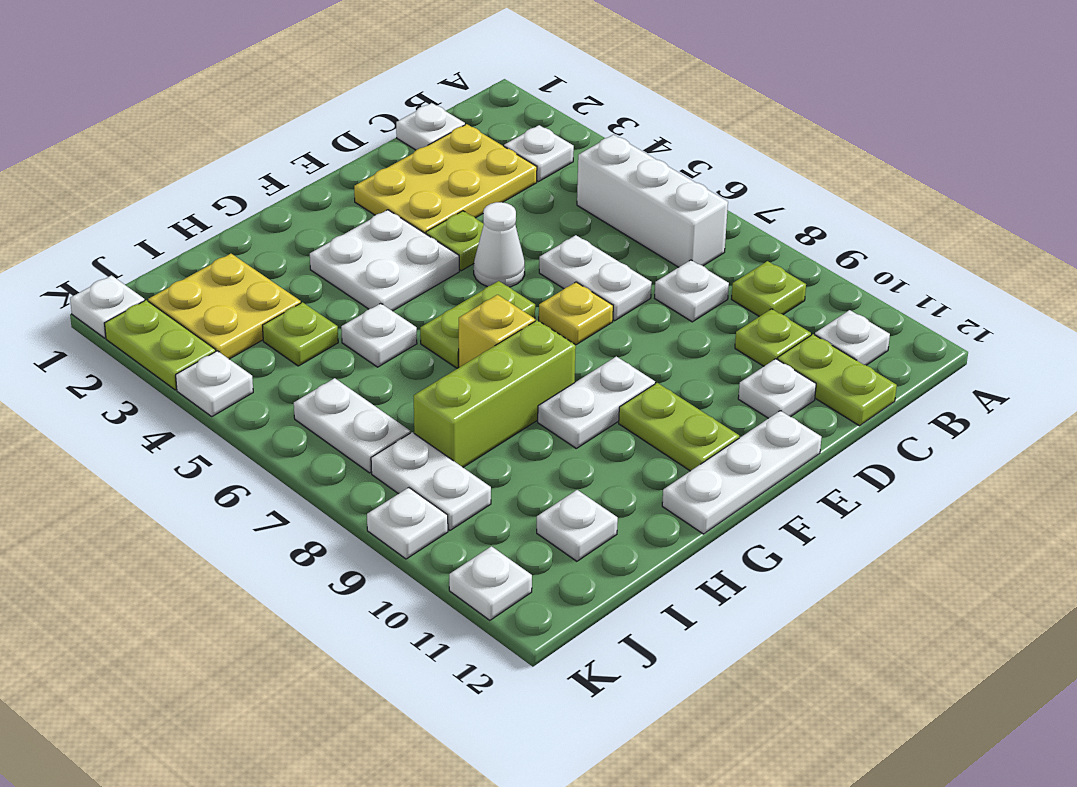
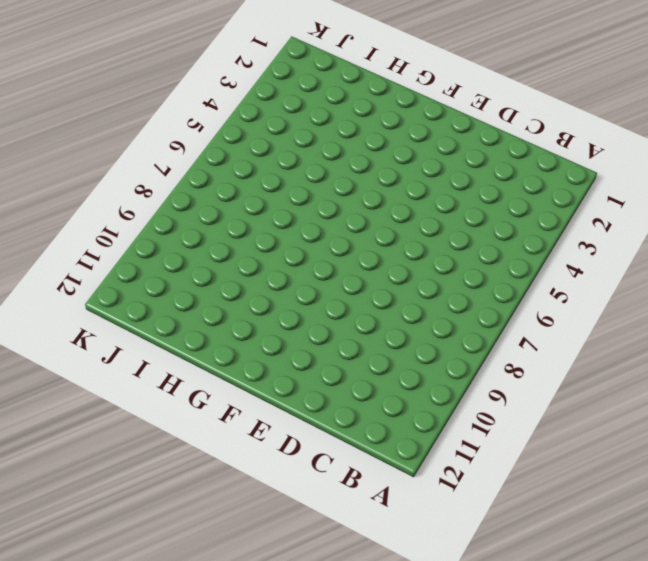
none -> white plate B3 level 1
none -> white brick B5:B7 level 1
none -> lime plate B9 level 1
none -> white plate B11 level 1

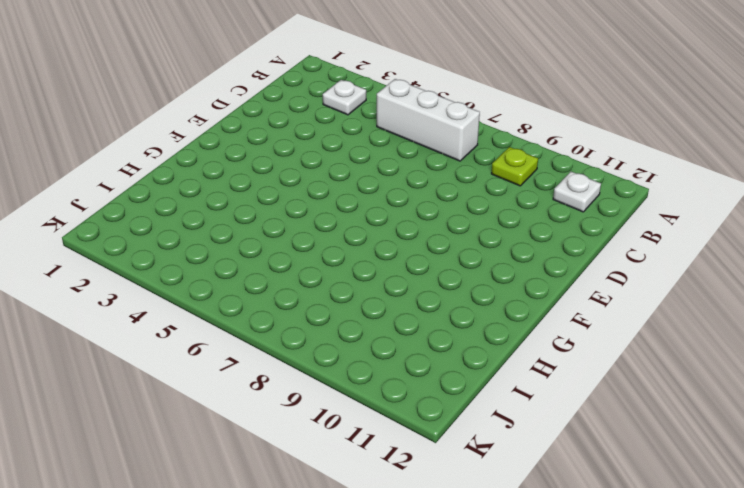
none -> white plate C1 level 1
none -> yellow plate C2:E3 level 1
none -> white plate C8 level 1
none -> lime plate C10 level 1

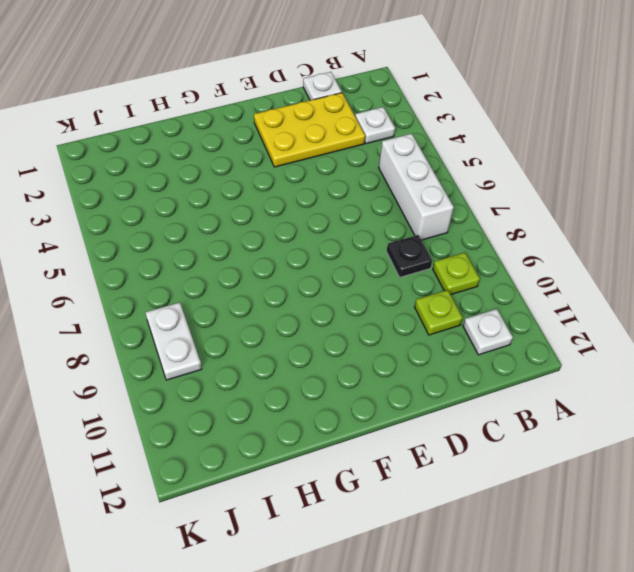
black plate C8 level 1 -> white plate C8 level 1
none -> lime plate C11:C12 level 1
none -> white plate D6:D7 level 1
none -> white plate D11 level 1
none -> lime plate E4 level 1

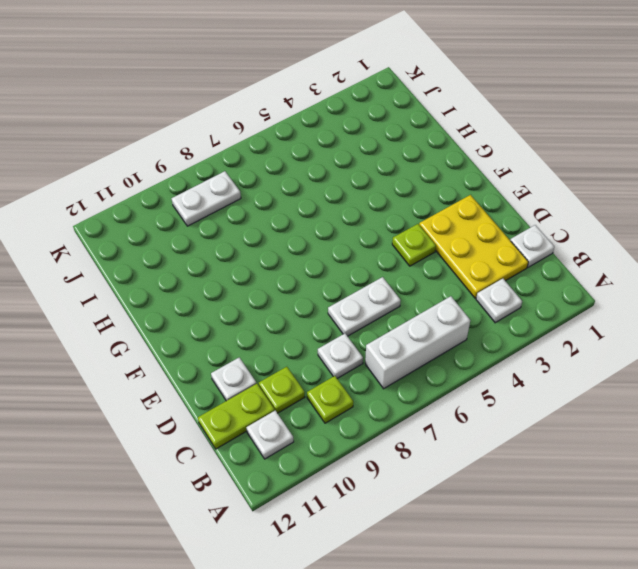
none -> white cone E5 level 1
none -> yellow plate E7 level 1
none -> white plate E12:G12 level 1
none -> white plate F3:G4 level 1

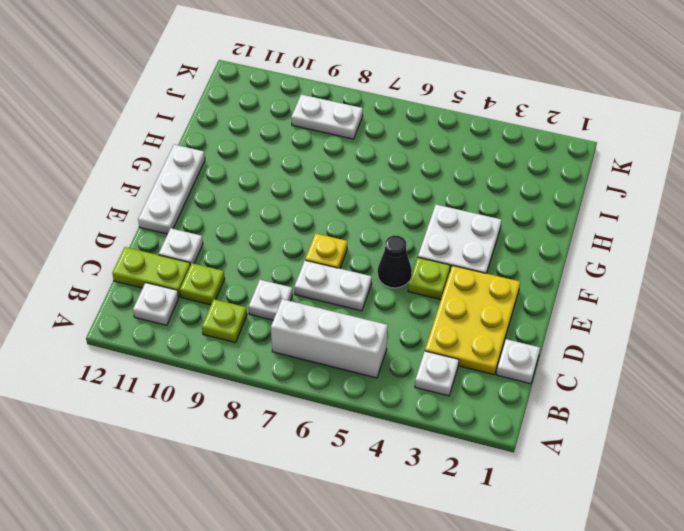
black cone E5 level 1 -> white cone E5 level 1
none -> lime plate F6:G6 level 1
none -> white plate F9:G9 level 1
none -> lime plate F10:F11 level 1
none -> yellow brick G7 level 1

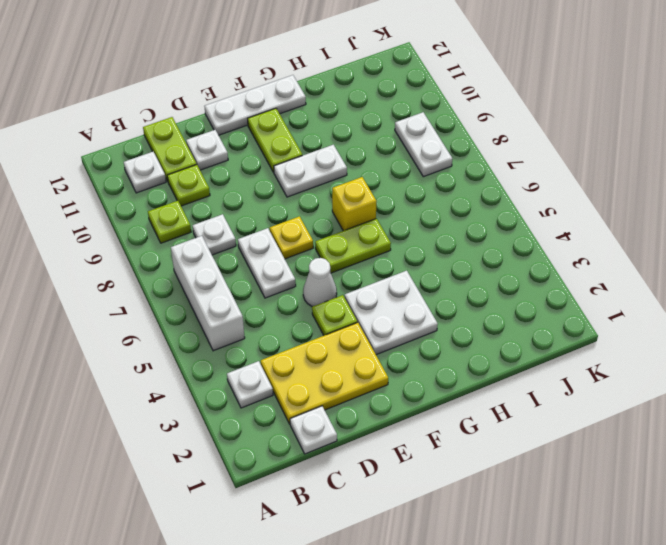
none -> lime brick G8:I8 level 1
none -> white plate H5 level 1
none -> yellow plate I2:J3 level 1
none -> lime plate I4 level 1

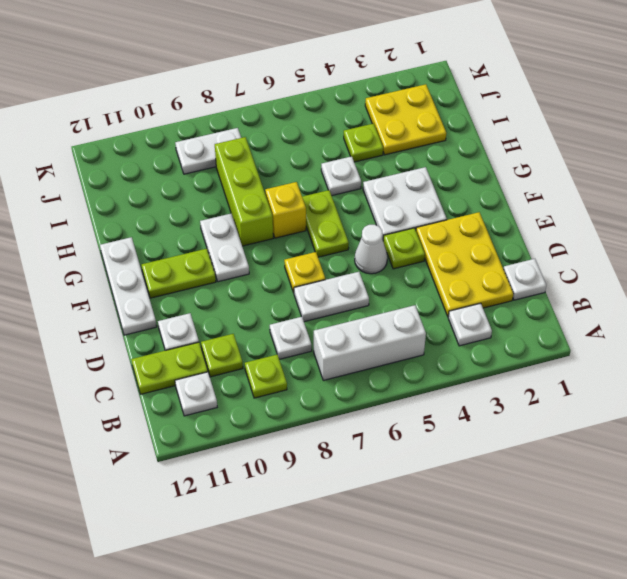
none -> white plate I11 level 1
none -> white plate J6:J7 level 1
none -> white plate K1 level 1
none -> lime plate K2:K3 level 1

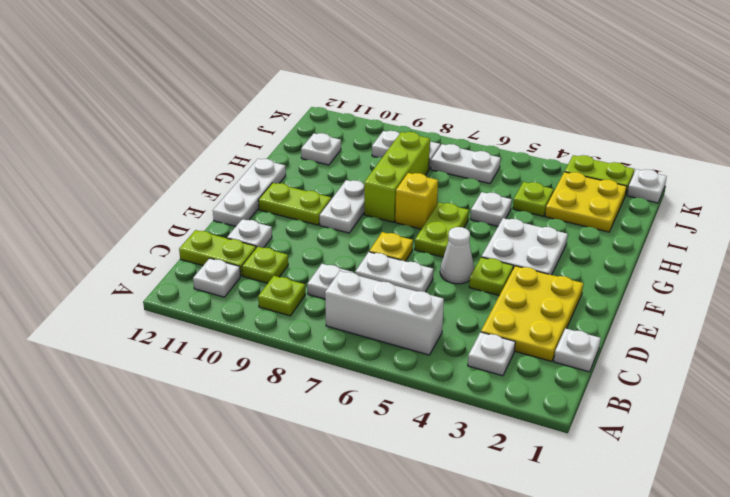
none -> white plate K4 level 1
none -> white plate K9 level 1
none -> white plate K11 level 1

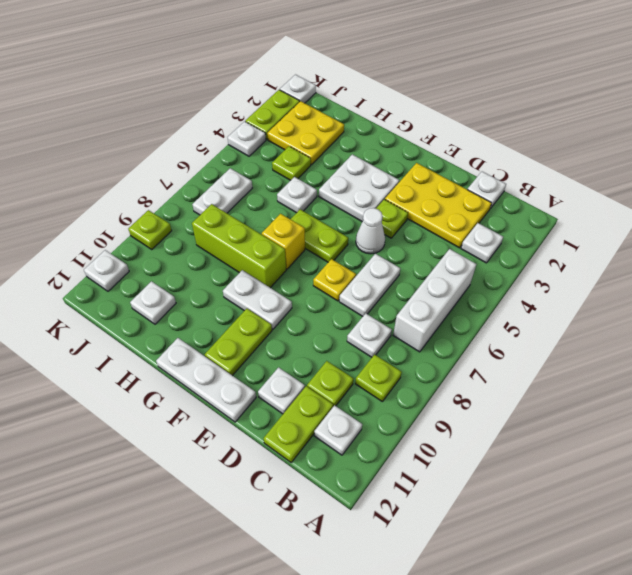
lime plate K9 level 1 -> white plate K9 level 1
none -> white plate J8:J9 level 1

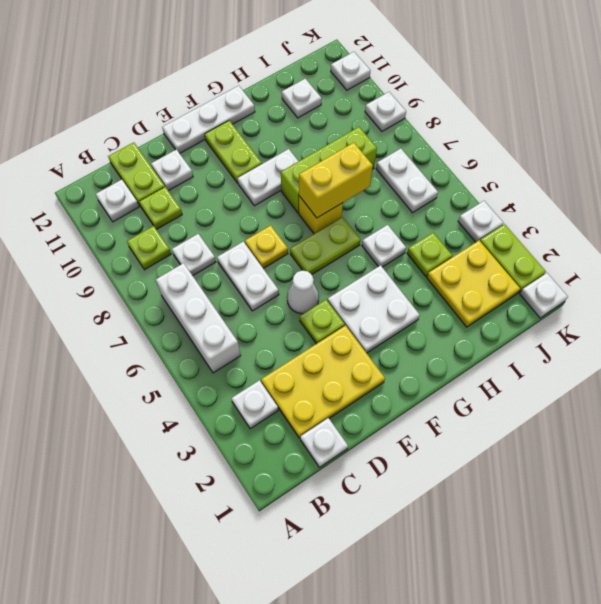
yellow brick G7:H7 level 2 -> none
none -> white plate J8:J9 level 1

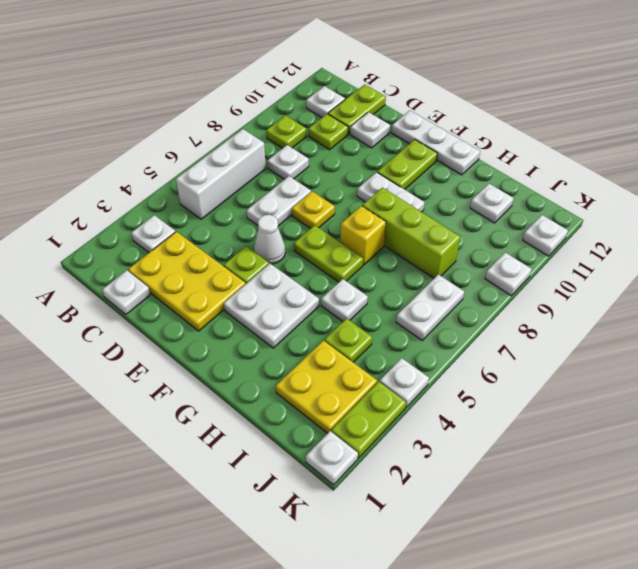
none -> white plate J8:J9 level 1

